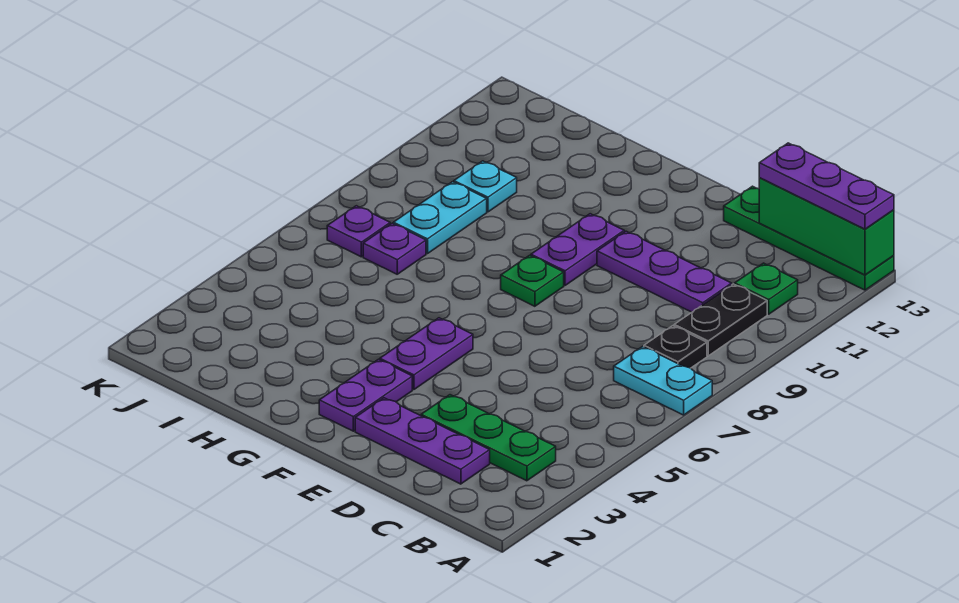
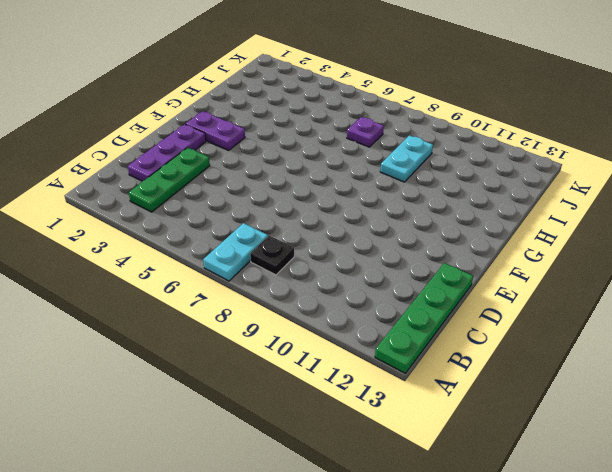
cyan plate H9:I9 level 1 -> cyan plate I8:I9 level 1
none -> black plate B9:B10 level 1
none -> green plate B11 level 1
none -> purple plate C10:E10 level 1

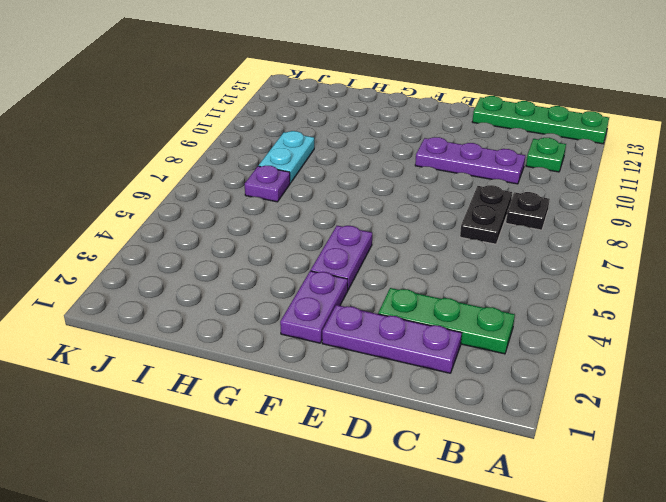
black plate C7:C8 level 1 -> black plate B9:B10 level 1
none -> cyan plate A7:B7 level 1
none -> green plate F8 level 1
none -> purple plate F9:F10 level 1

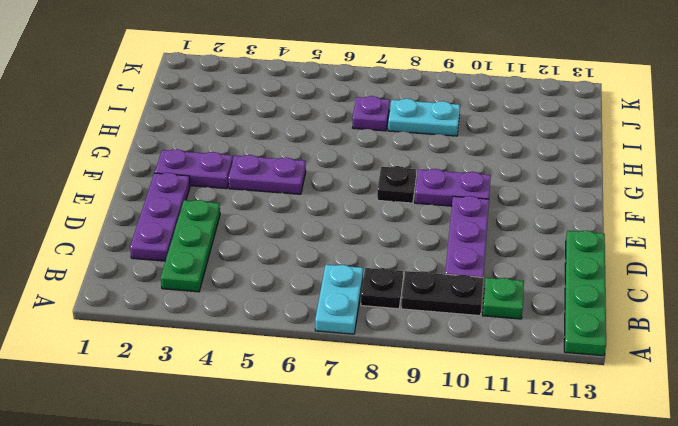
black plate F8 level 1 -> green plate F8 level 1
none -> cyan plate I10 level 1
none -> purple plate J7 level 1
none -> green brick A13:C13 level 2

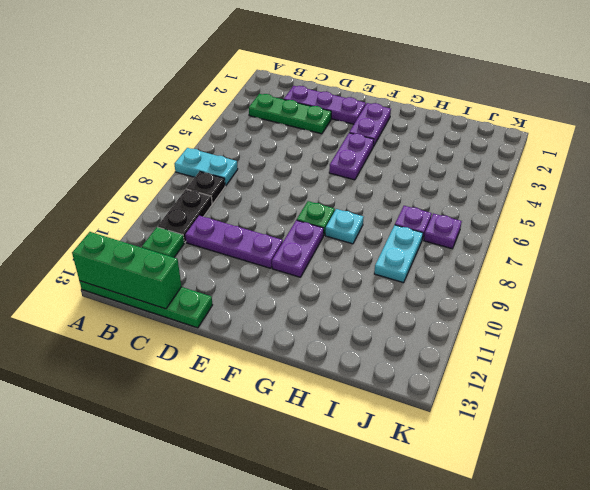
cyan plate G8 level 1 -> cyan plate I10 level 1
none -> purple plate A13:C13 level 3

